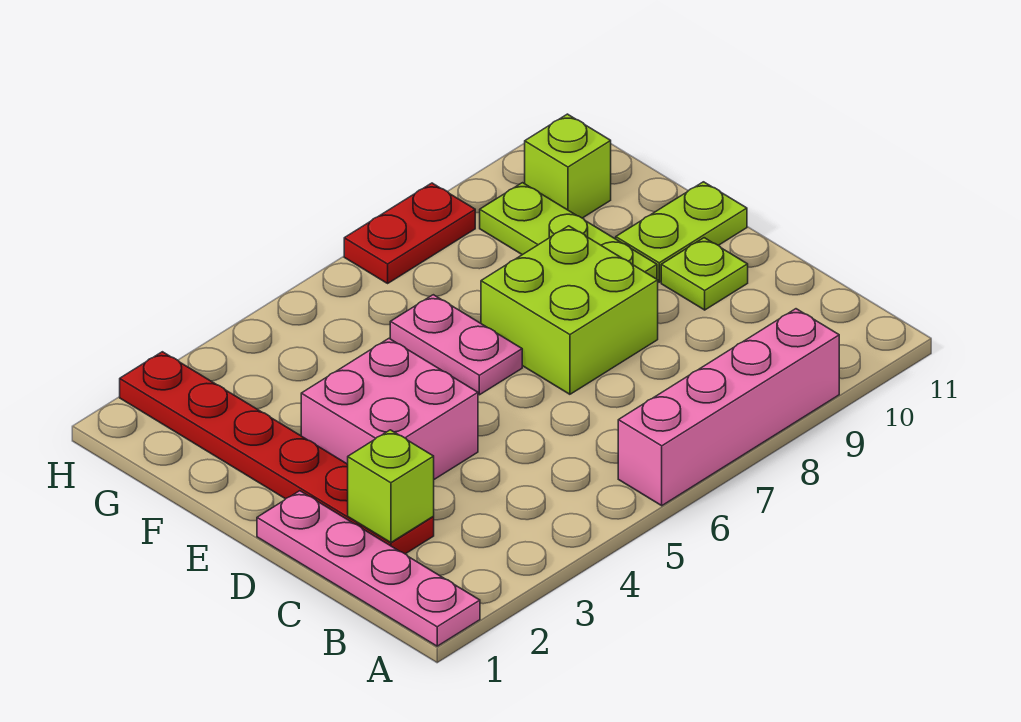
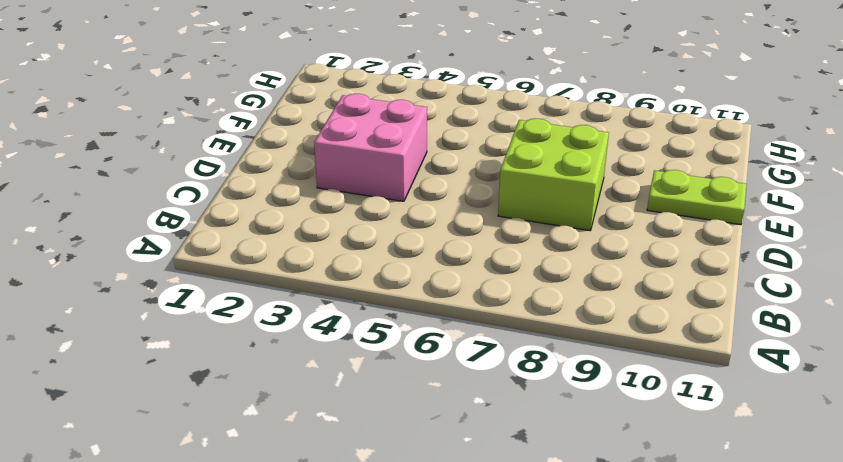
none -> pink plate A1:D1 level 1
none -> pink brick A6:A9 level 1
none -> red plate C2:H2 level 1

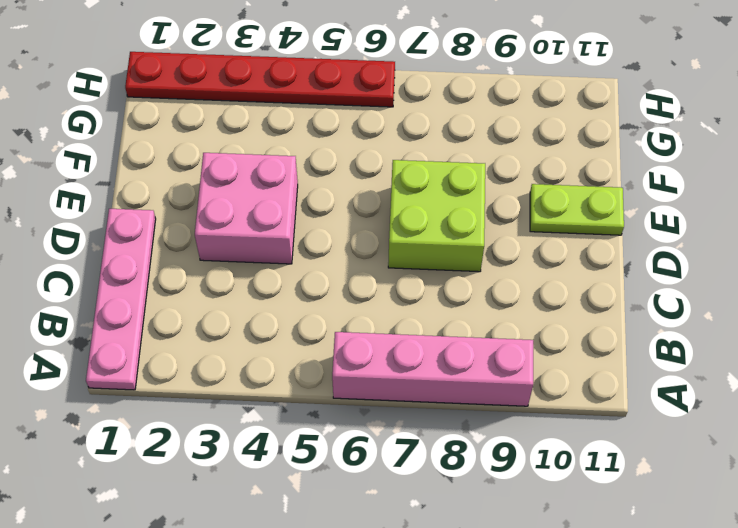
red plate H1:H6 level 1 -> red plate C2:H2 level 1
none -> lime plate D10 level 1
none -> pink plate E6:F6 level 1
none -> lime plate E9:G9 level 1

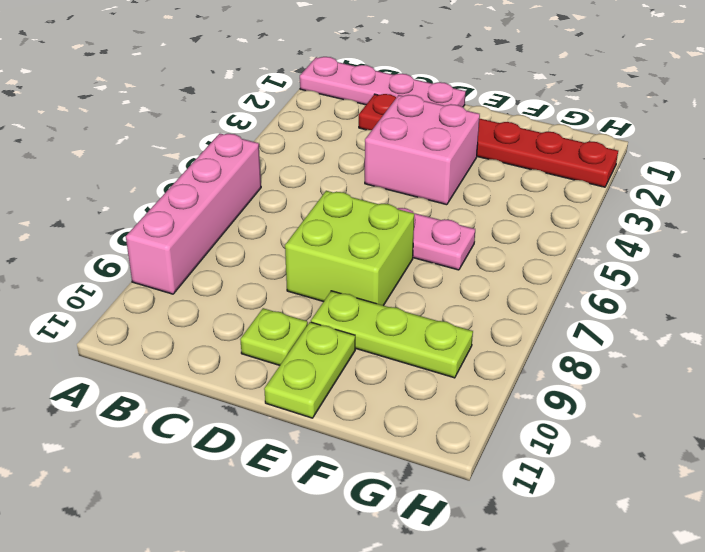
none -> lime brick G10 level 1
none -> red plate H7:H8 level 1
none -> lime brick C2 level 2

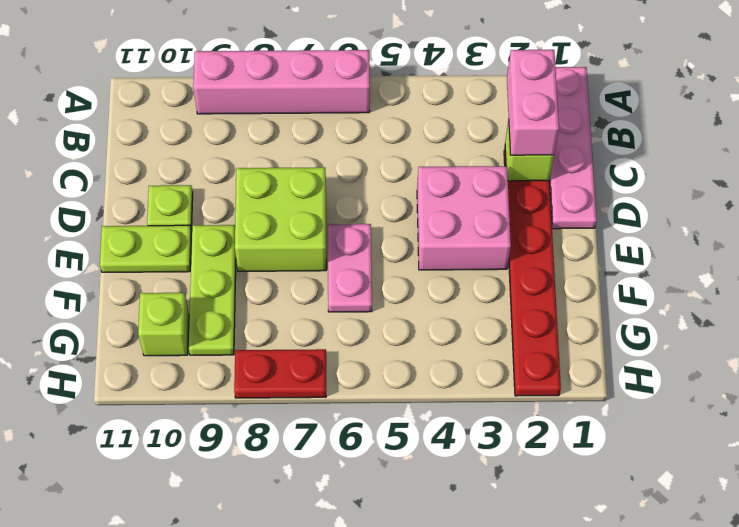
pink brick B2:C2 level 3 -> none

